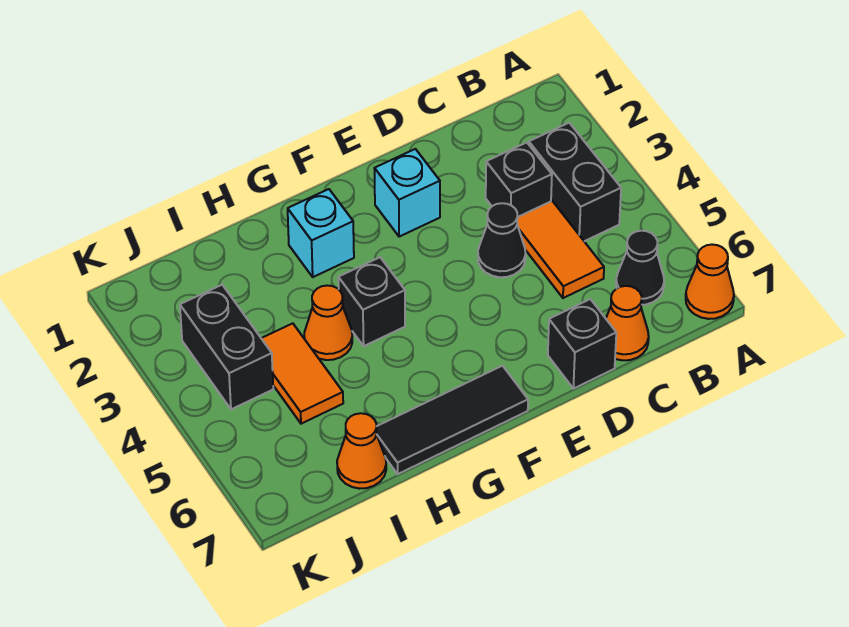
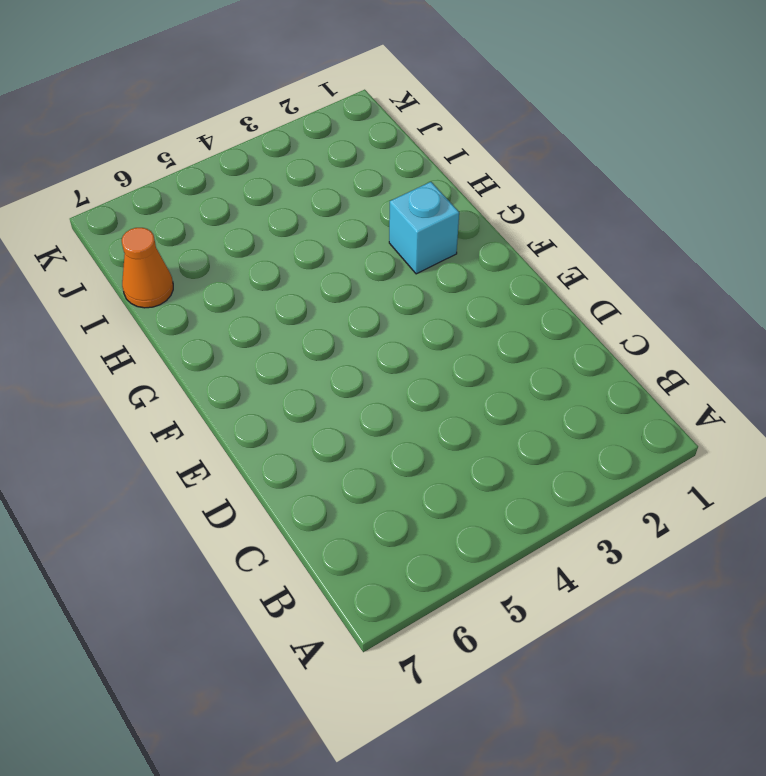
none -> orange cone A7 level 1
none -> black brick B3:B4 level 1
none -> black cone B6 level 1

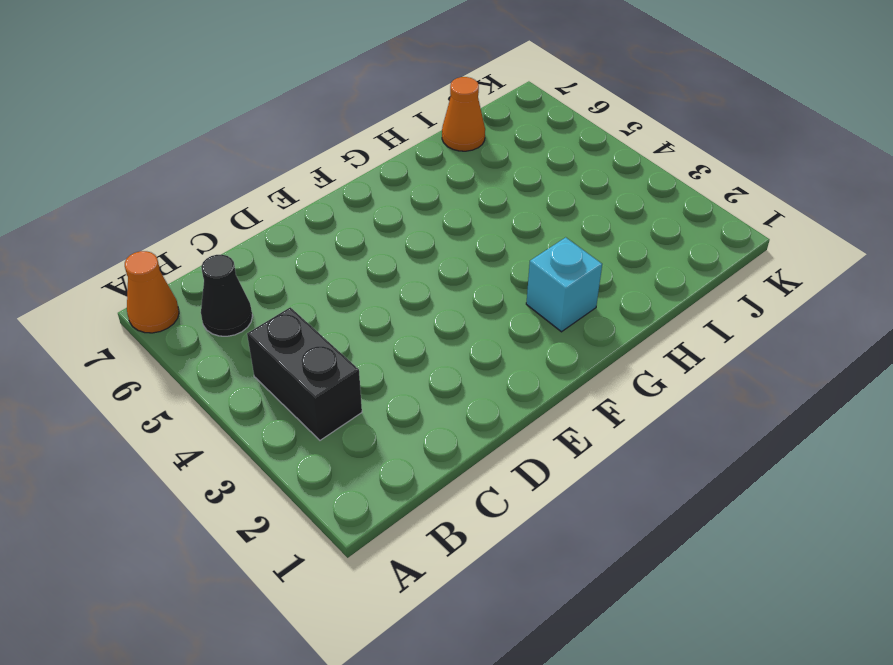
none -> black brick C3 level 1
none -> orange tile C4:C5 level 1
none -> orange cone C7 level 1

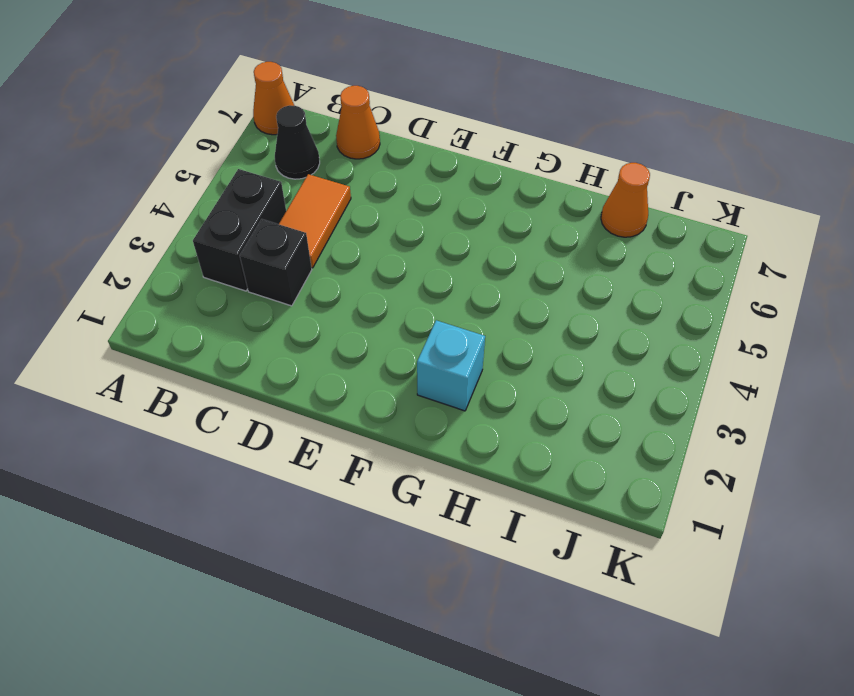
none -> black cone D4 level 1
none -> black brick D7 level 1
none -> cyan brick E2 level 1

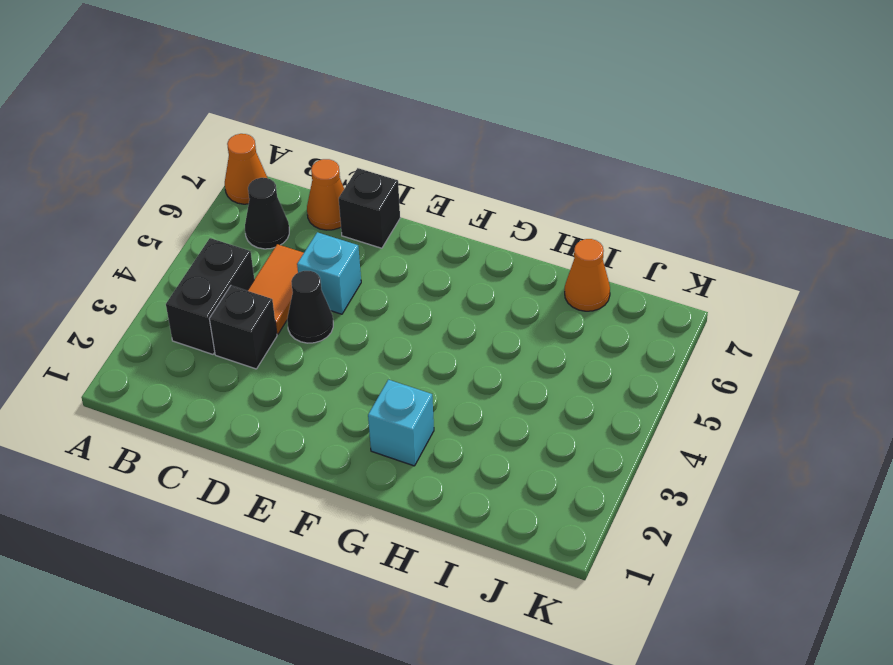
cyan brick D5 level 1 -> cyan brick E2 level 1
none -> black tile F7:H7 level 1
none -> black brick G4 level 1
none -> orange cone H4 level 1

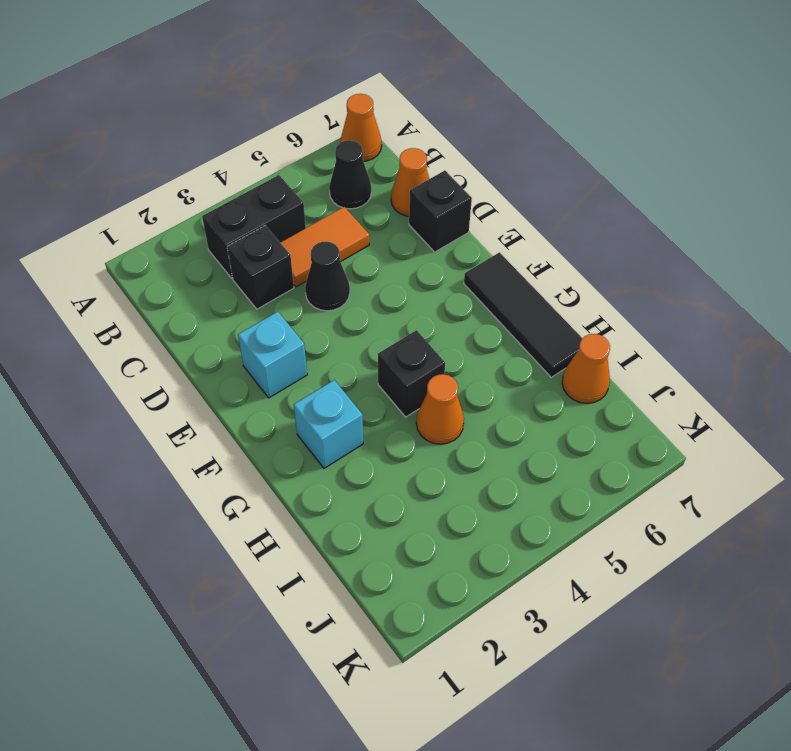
none -> orange tile I4:I5 level 1
none -> black brick J3:J4 level 1

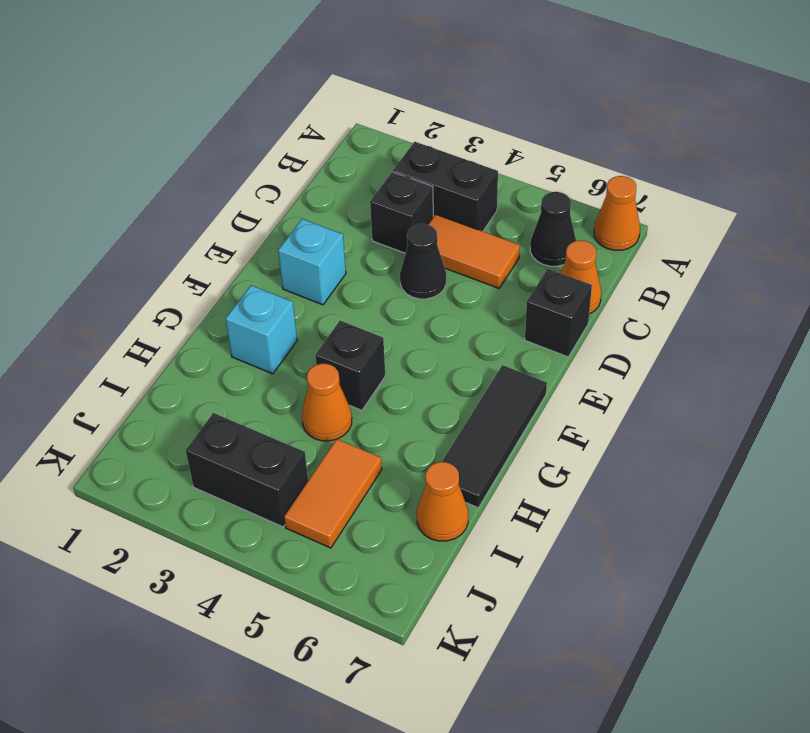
orange tile I5:J5 level 1 -> orange tile I4:I5 level 1

